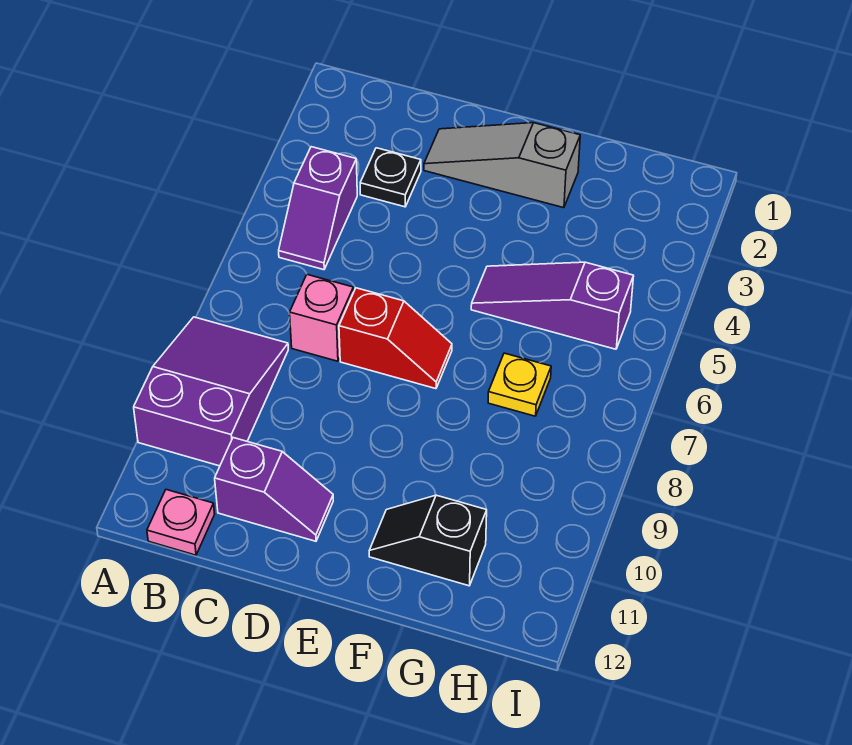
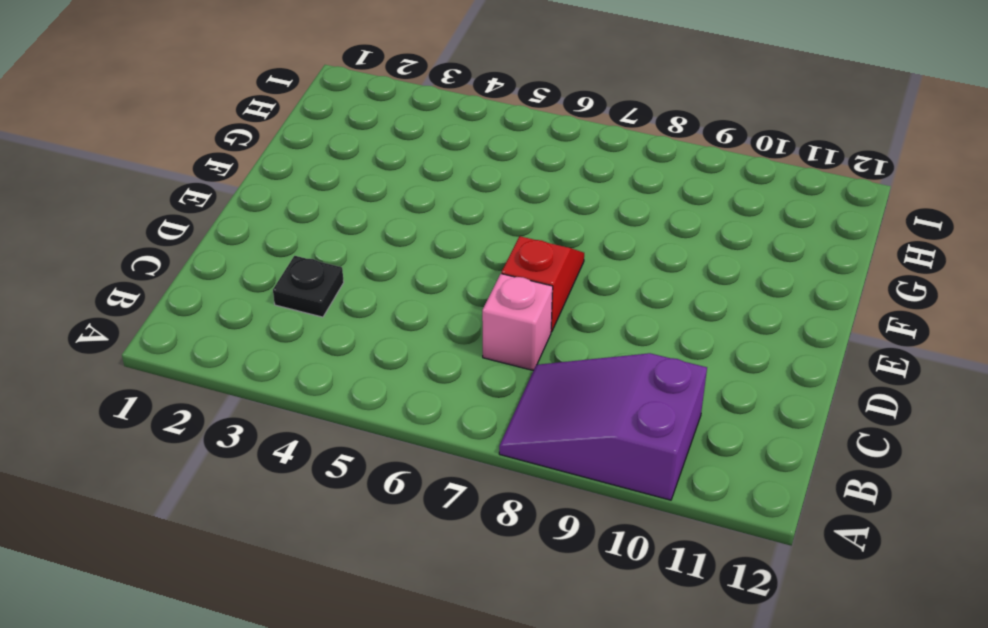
none -> purple slope B4:B5 level 1 top 4
none -> pink plate B12 level 1

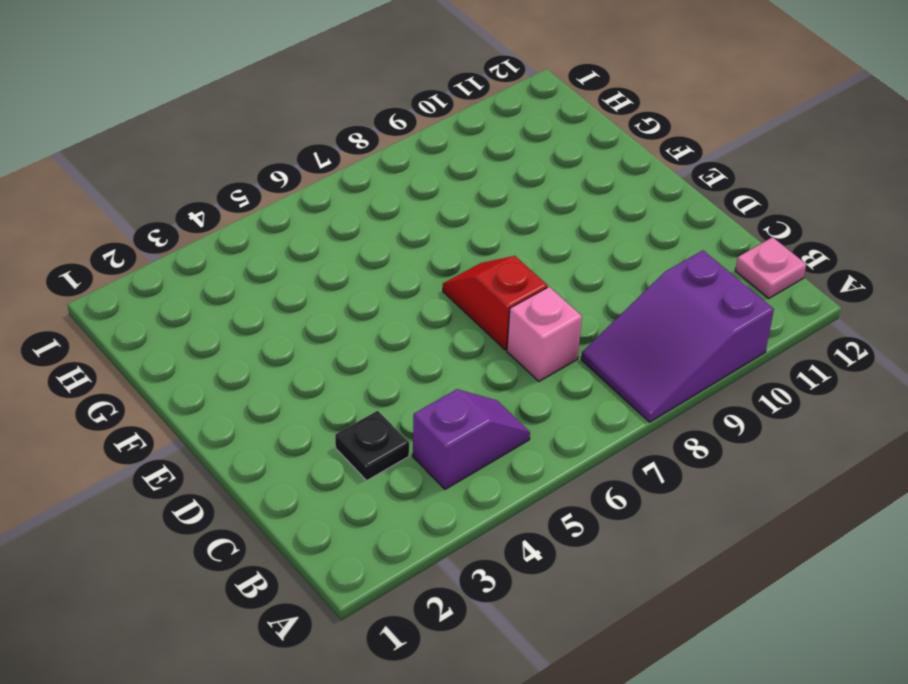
none -> purple slope C11:D11 level 1 top C
none -> grey slope D2:F2 level 1 top F

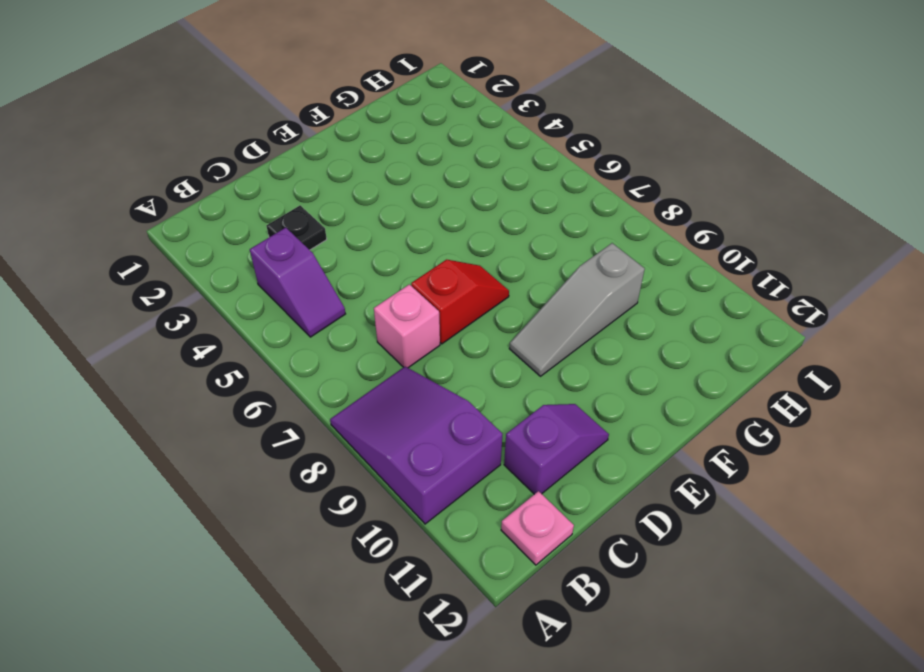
grey slope E9:G9 level 1 top G -> grey slope D2:F2 level 1 top F
none -> purple slope F5:H5 level 1 top H
none -> black slope F11:G11 level 1 top G

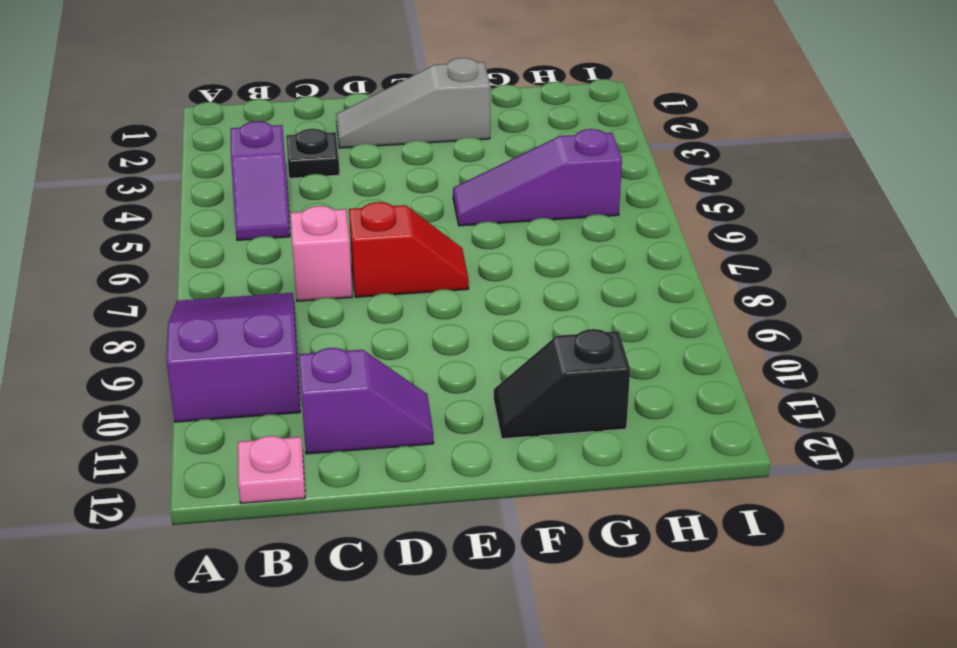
none -> yellow plate G7 level 1

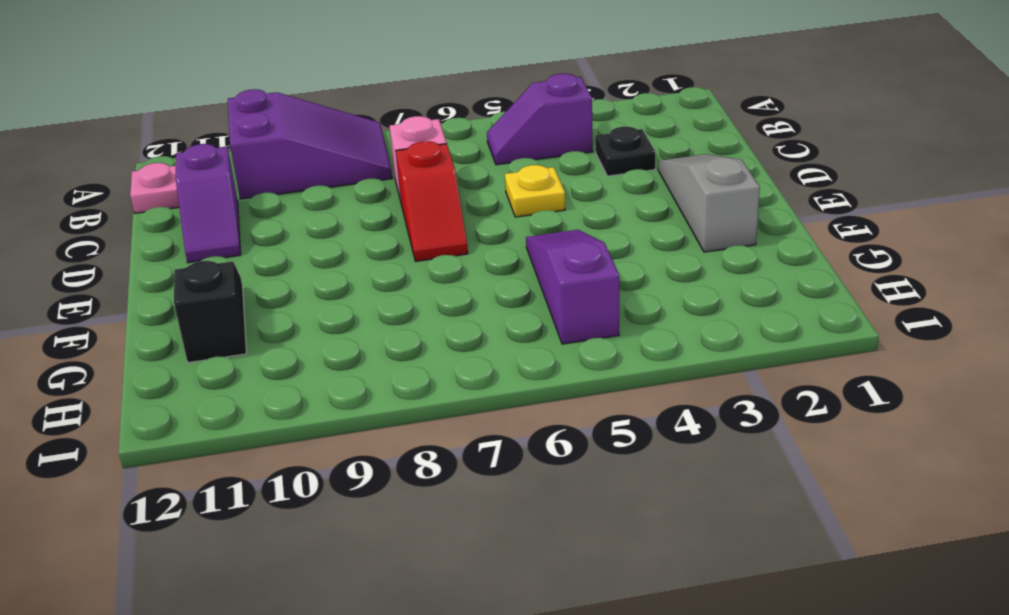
yellow plate D5 level 1 -> yellow plate G7 level 1

